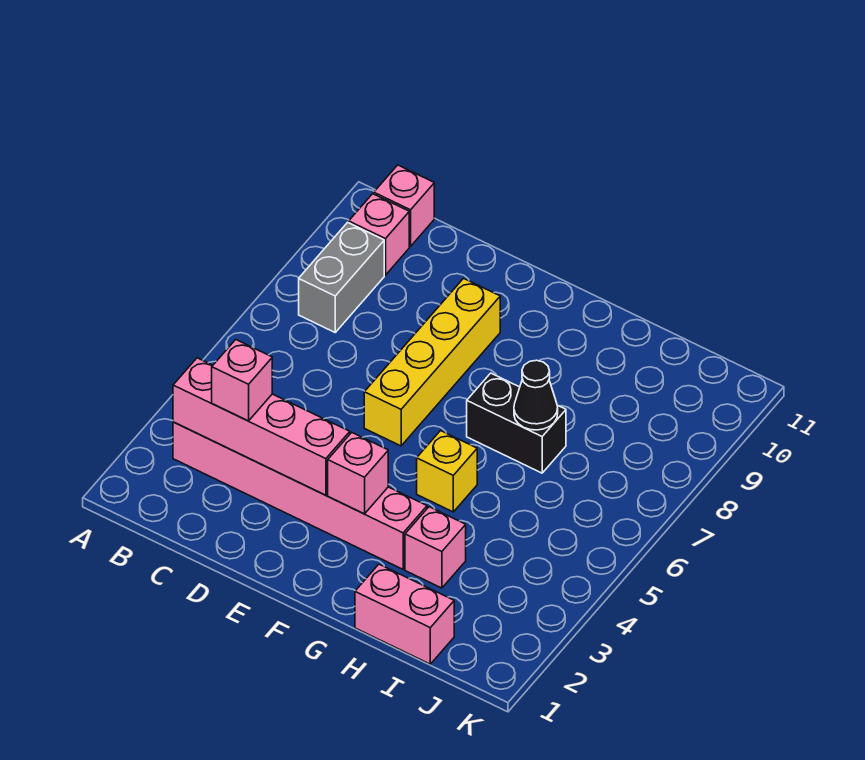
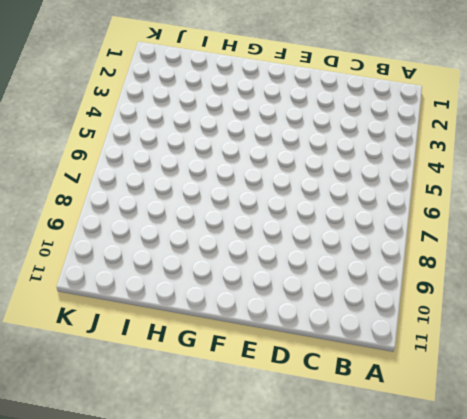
none -> pink brick B3:G3 level 1
none -> grey brick B8:B9 level 1
none -> pink brick B10 level 1

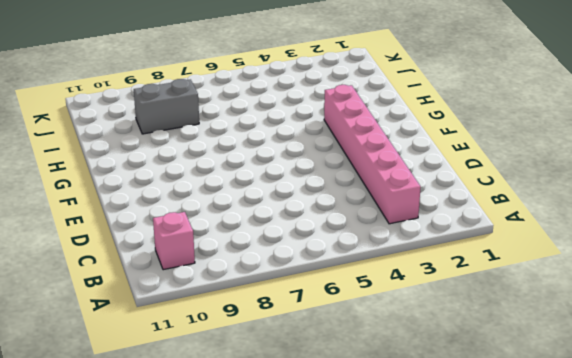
grey brick I8:I9 level 1 -> grey brick B8:B9 level 1
none -> pink brick B11 level 1
none -> yellow brick E6:E9 level 1
none -> yellow brick G5 level 1

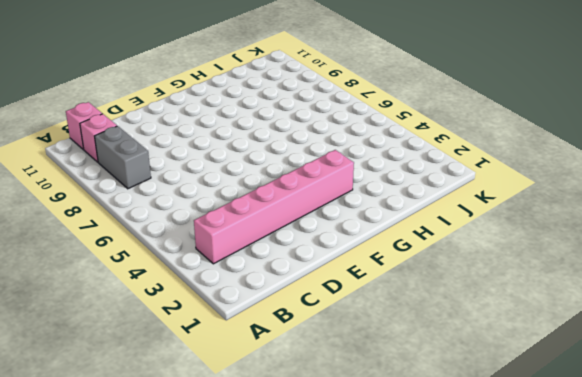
none -> yellow brick E6:E9 level 1
none -> yellow brick G5 level 1
none -> black brick G7:H7 level 1

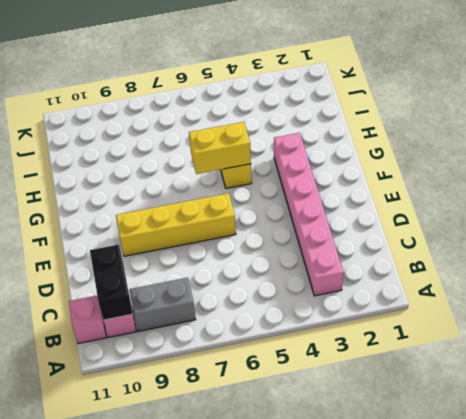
black brick B10:C10 level 2 -> black brick G7:H7 level 1
yellow brick G5:G6 level 2 -> none
none -> pink brick H1:I1 level 1
none -> pink brick H3 level 1
none -> pink brick B3:E3 level 2

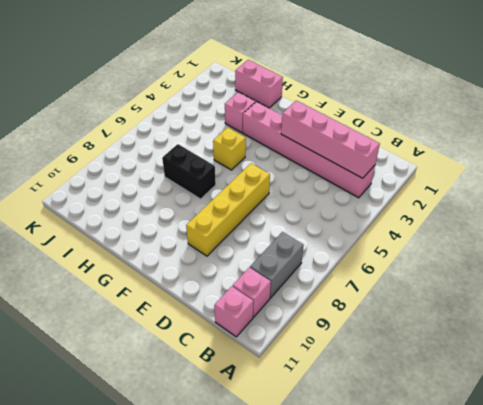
none -> pink brick F3 level 2
none -> black cone H7 level 2
none -> pink brick C3 level 3

